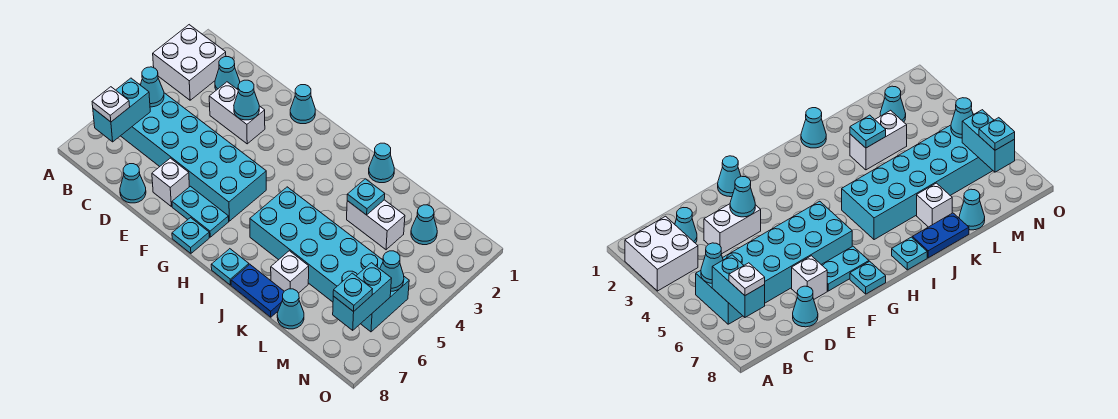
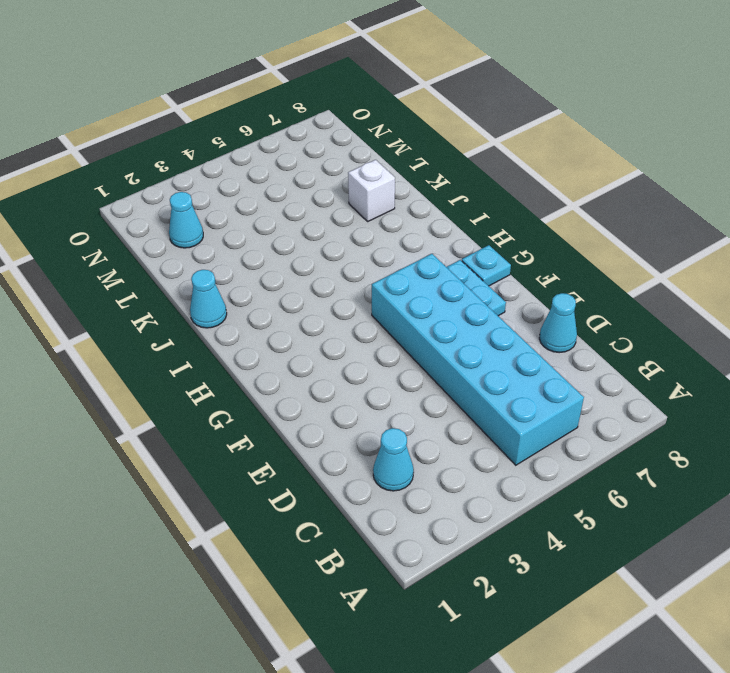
none -> white brick A2:B3 level 1
none -> white brick D3:E3 level 1
none -> white brick E7 level 1

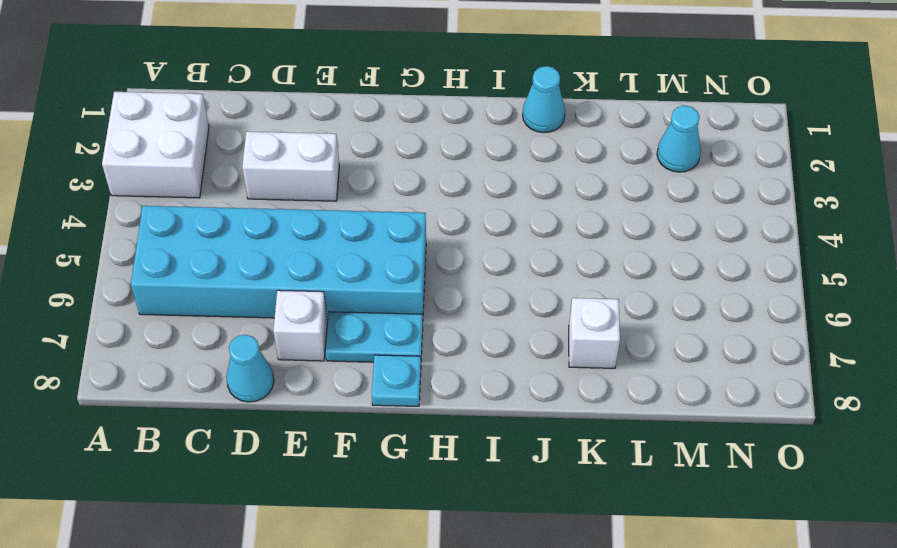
none -> cyan cone C2 level 1
none -> cyan cone F1 level 1
none -> cyan brick I5:N6 level 1

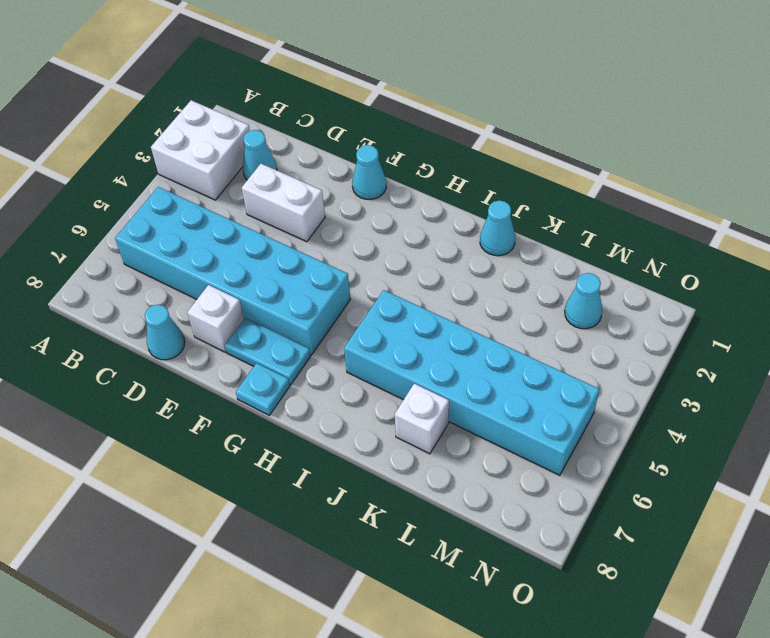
none -> cyan plate I8 level 1
none -> blue plate J8:K8 level 1
none -> white brick K3:L3 level 1

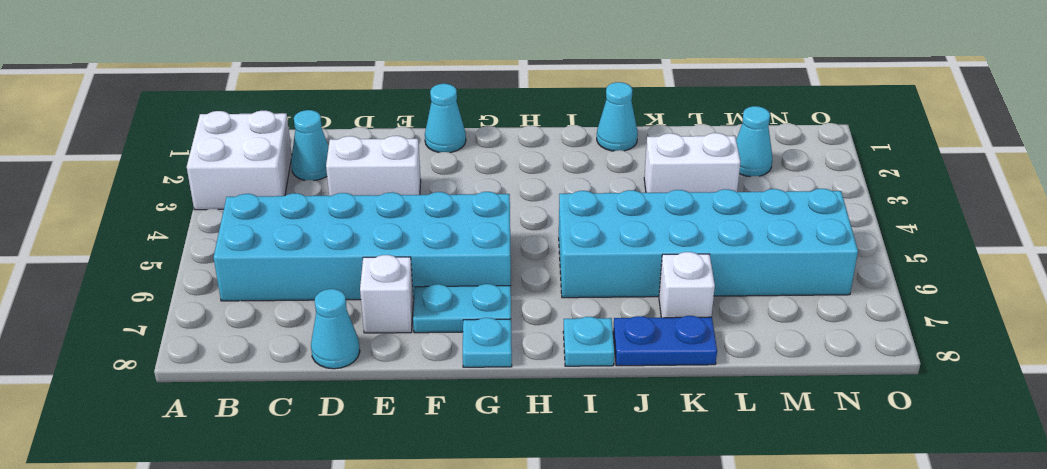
none -> cyan cone L8 level 1
none -> cyan cone B5 level 2
none -> cyan brick B6:B7 level 2

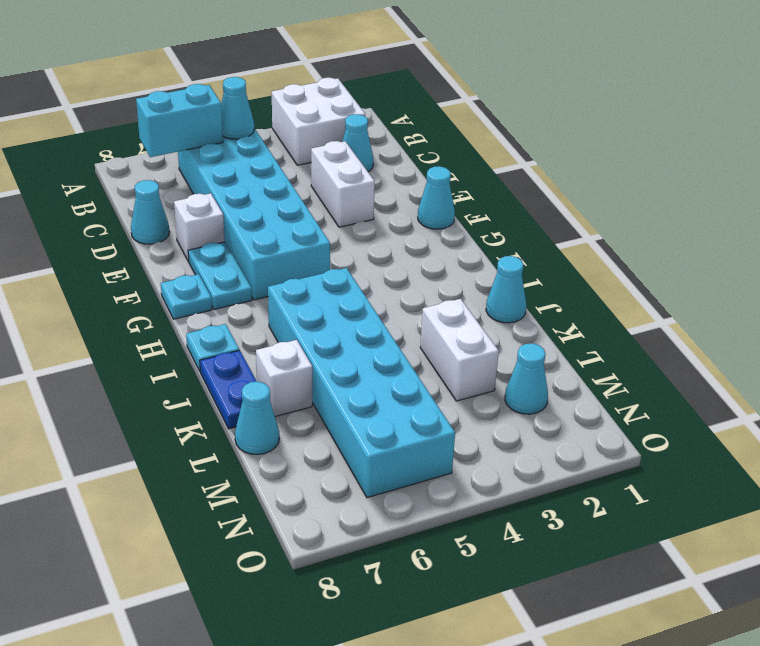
none -> cyan cone E3 level 2
none -> cyan plate K3 level 2
none -> cyan cone N5 level 2

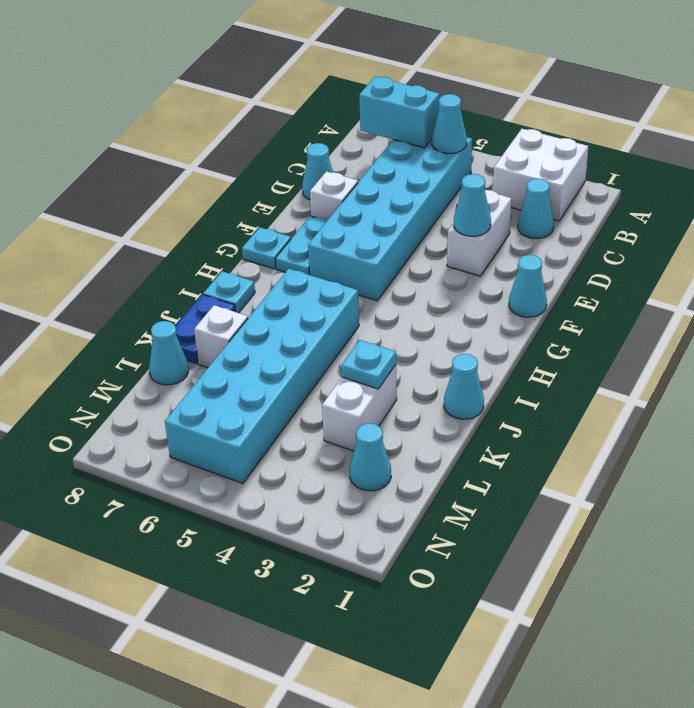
none -> cyan cone N5 level 2
none -> cyan brick N6:N7 level 2
none -> white plate B7 level 3

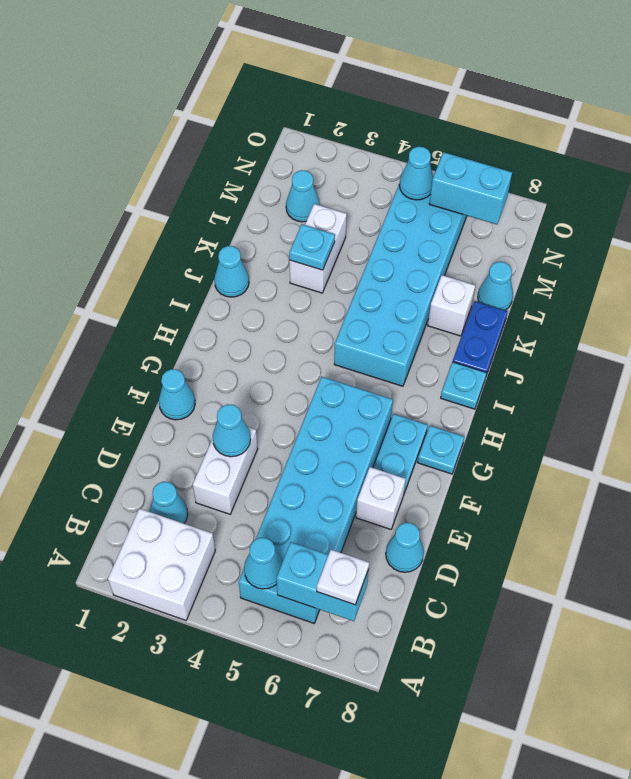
none -> cyan plate N7 level 3

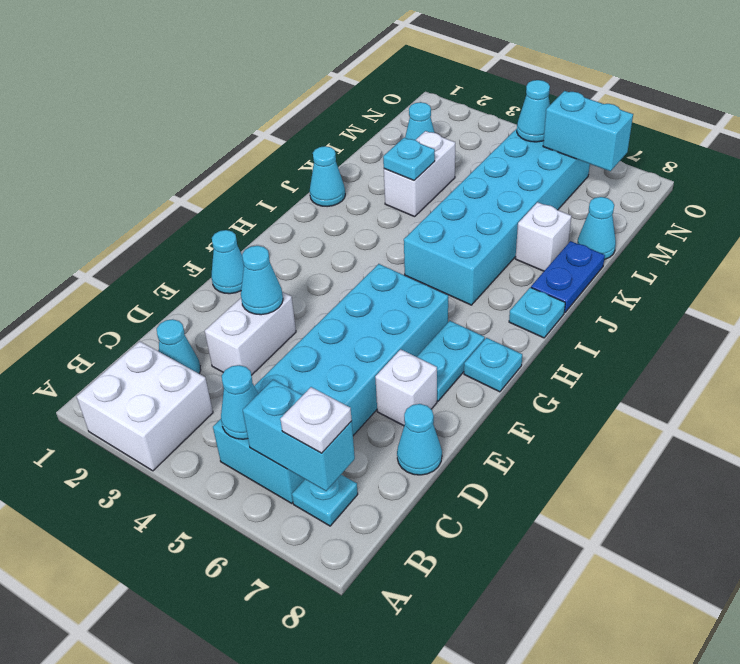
cyan plate B7 level 1 -> cyan plate N7 level 3

